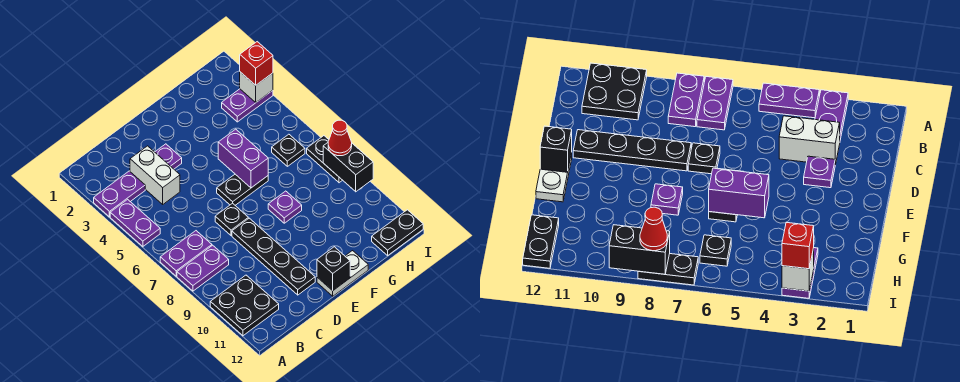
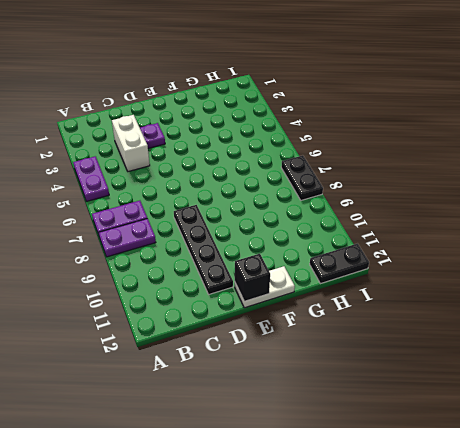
none -> purple plate A3:B3 level 1
none -> black plate A10:B11 level 1
none -> black plate D7 level 1

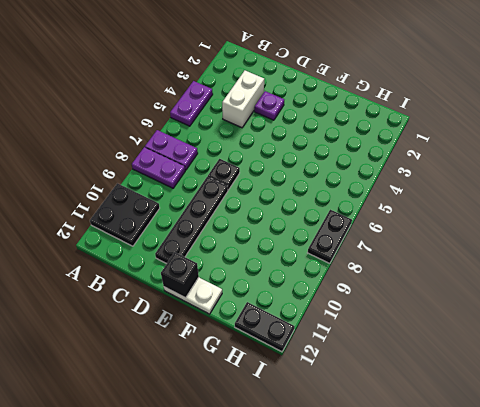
none -> purple plate A3:B3 level 1
none -> black plate E6:F6 level 1
none -> purple plate F8 level 1

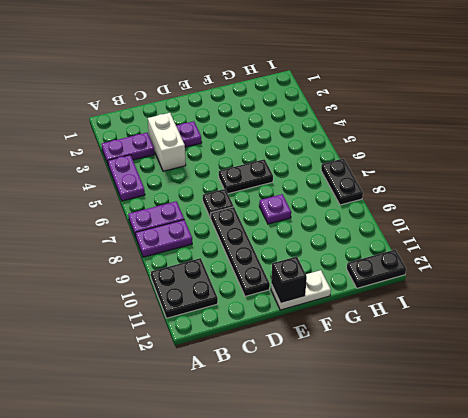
none -> purple plate H3:I3 level 1
none -> black plate H6 level 1
none -> purple brick F5:F6 level 2

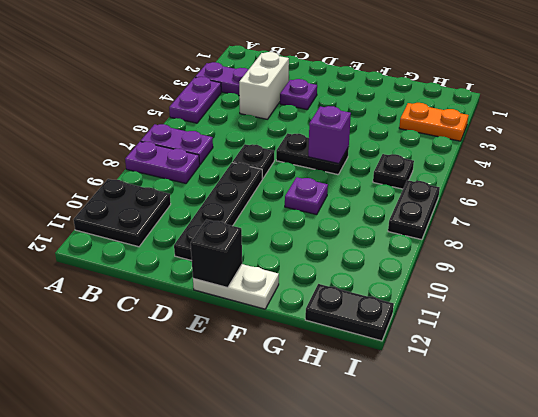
purple brick F6 level 2 -> purple brick F5:F6 level 2
orange plate H3:I3 level 1 -> purple plate H3:I3 level 1
none -> white brick I3 level 2
none -> black brick I8:I9 level 2
none -> red brick I3 level 3

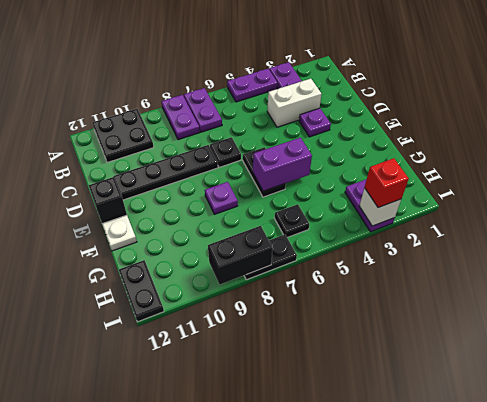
none -> red cone I8 level 3

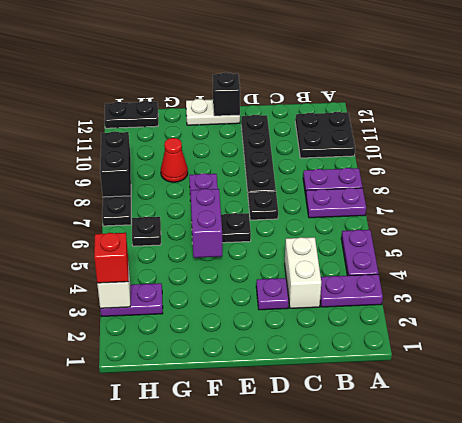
red cone G9 level 1 -> red cone I8 level 3

